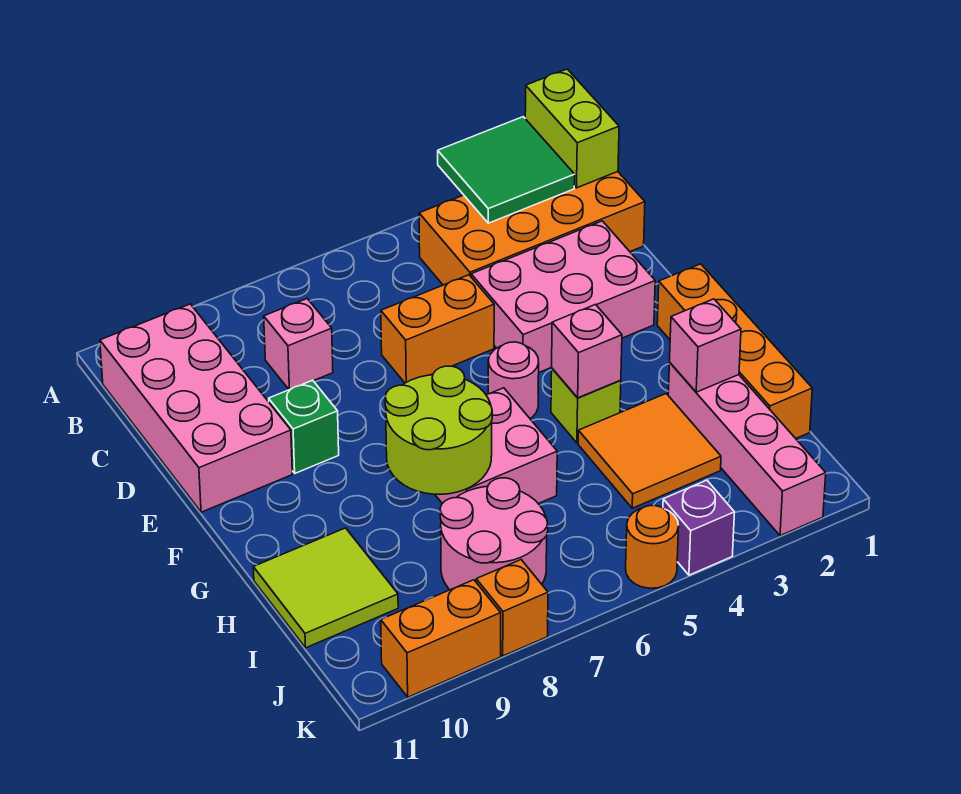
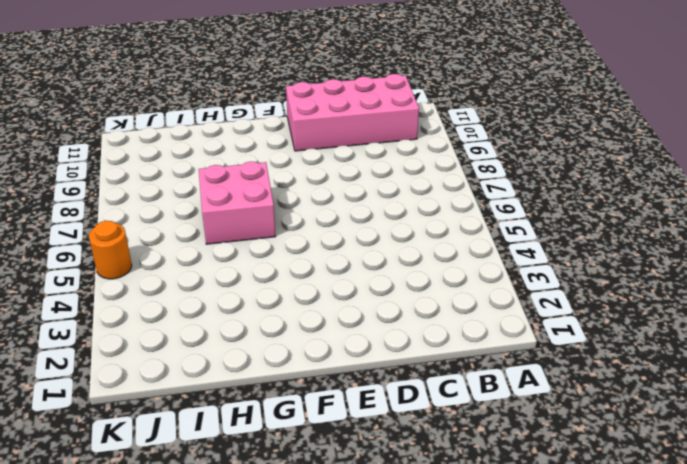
none -> orange brick B1:C4 level 1
none -> pink brick C8 level 1
none -> pink brick D2:E4 level 1

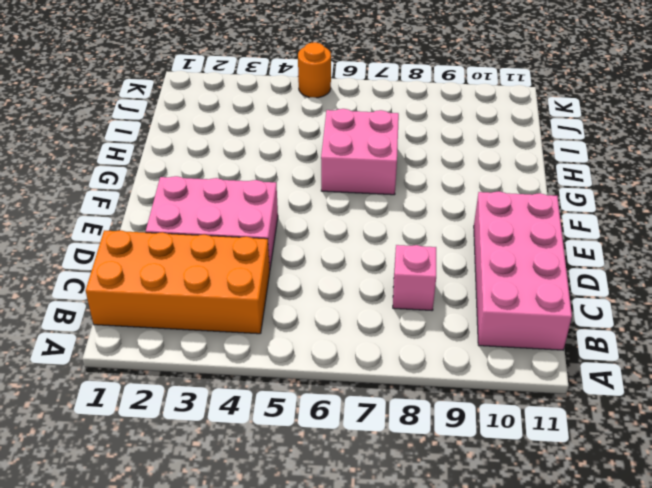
none -> orange brick D5:D6 level 1
none -> green brick E9 level 1
none -> orange brick F1:I1 level 1

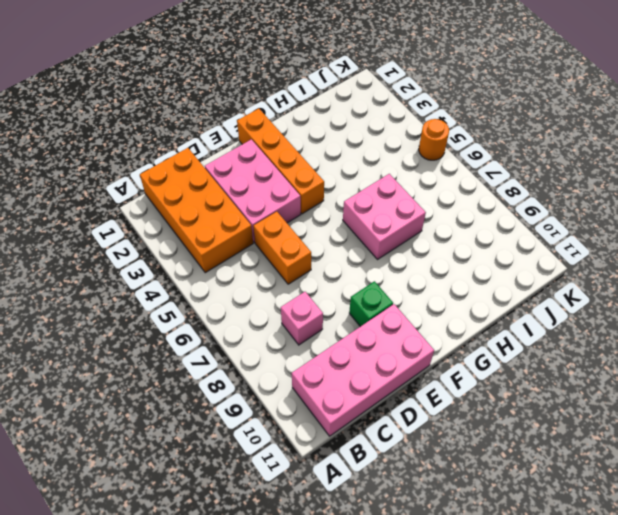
orange brick F1:F4 level 1 -> orange brick F1:I1 level 1
none -> pink round brick F5 level 1
none -> lime brick G4 level 1
none -> pink brick H2:K2 level 1

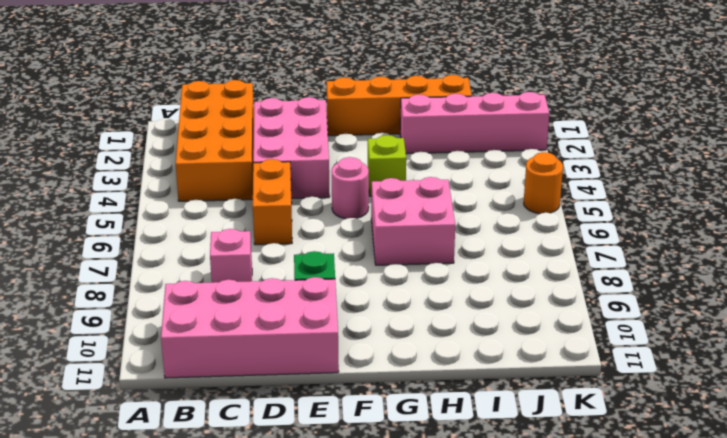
none -> orange tile H3:I4 level 1
none -> lime tile H10:I11 level 1
none -> pink round brick I7:J8 level 1

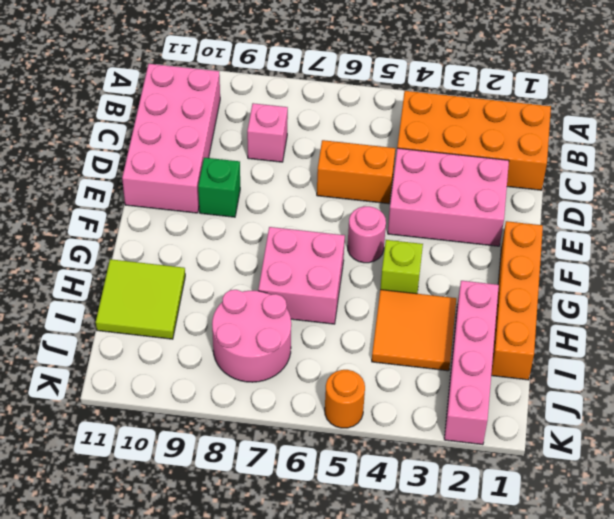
none -> purple brick K4 level 1
none -> orange brick K8 level 1
none -> orange brick K9:K10 level 1

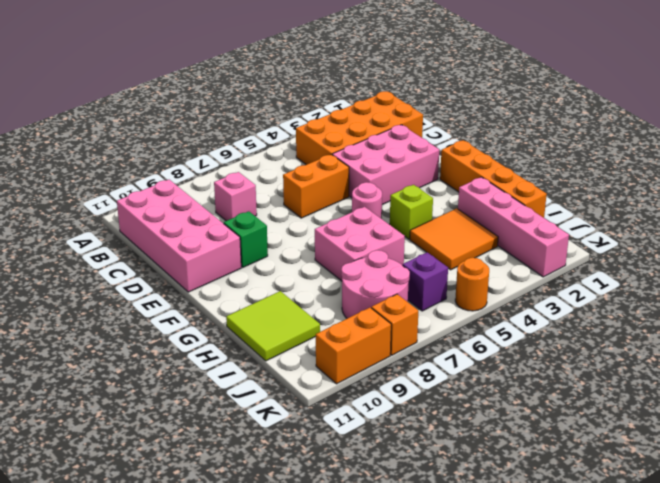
purple brick J6 level 1 -> purple brick K4 level 1
none -> lime brick A1:B1 level 2
none -> green tile A2:B3 level 2
none -> pink brick G4 level 2

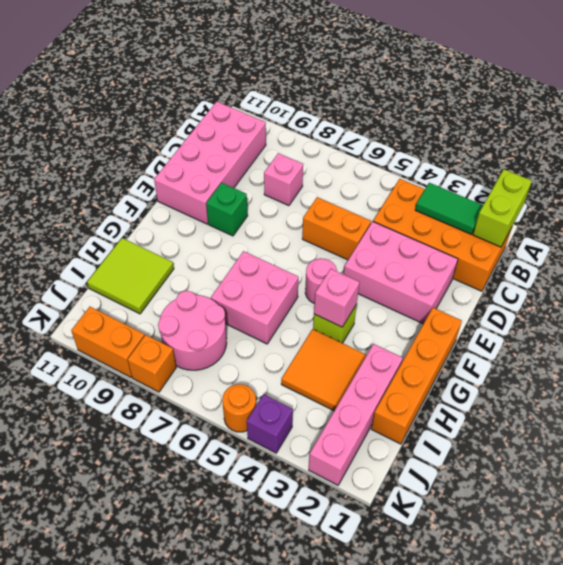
green tile B2:B3 level 2 -> green tile A2:B3 level 2
none -> lime round brick G7:H8 level 2
none -> pink brick H2 level 2

